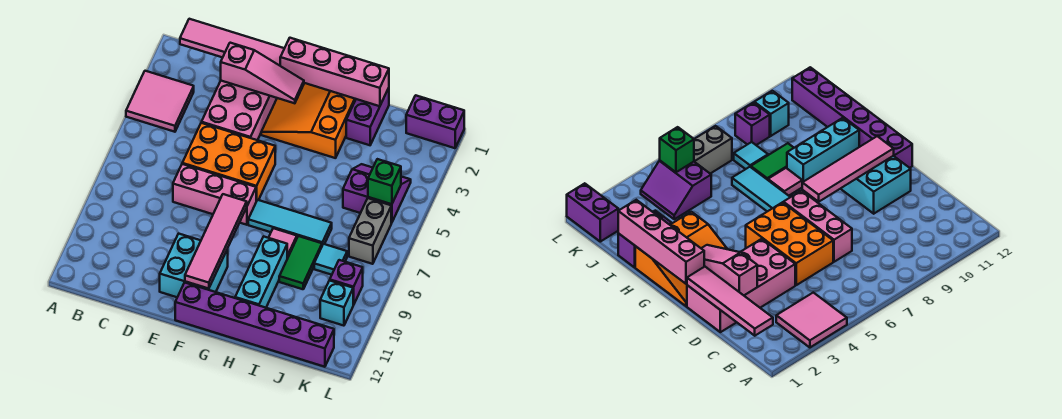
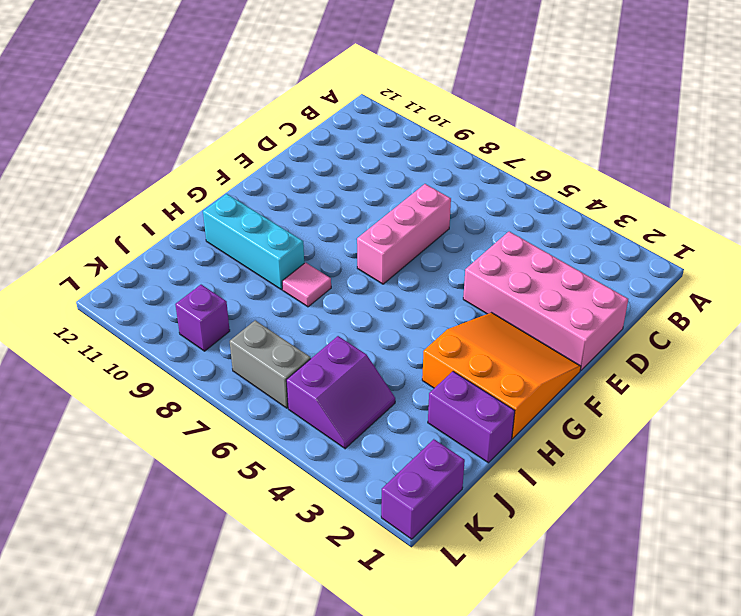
none -> pink tile A3:B4 level 1
none -> orange brick D5:F6 level 1
none -> cyan brick E10:F11 level 1

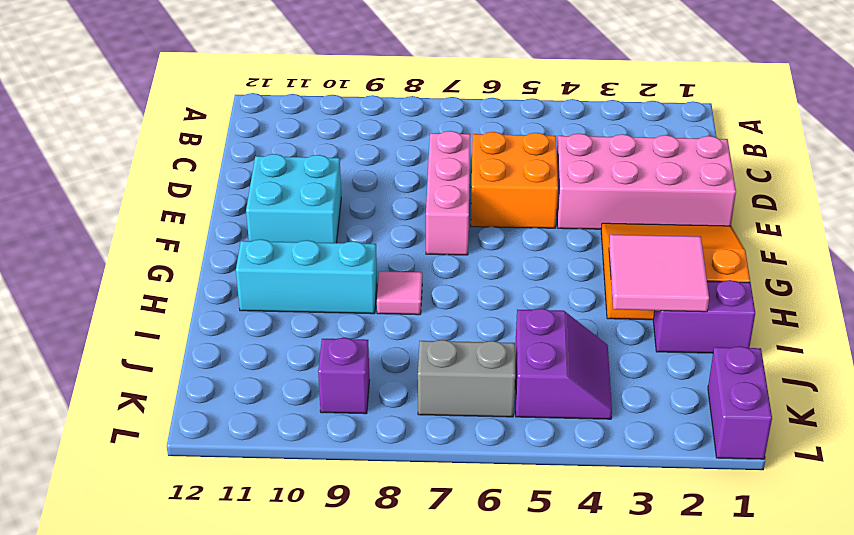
orange brick D5:E6 level 1 -> orange brick D5:F6 level 1
pink tile H2:I3 level 2 -> pink tile A3:B4 level 1
none -> purple brick F12:K12 level 1
none -> cyan tile G7:I7 level 1
none -> green tile I8:I9 level 1

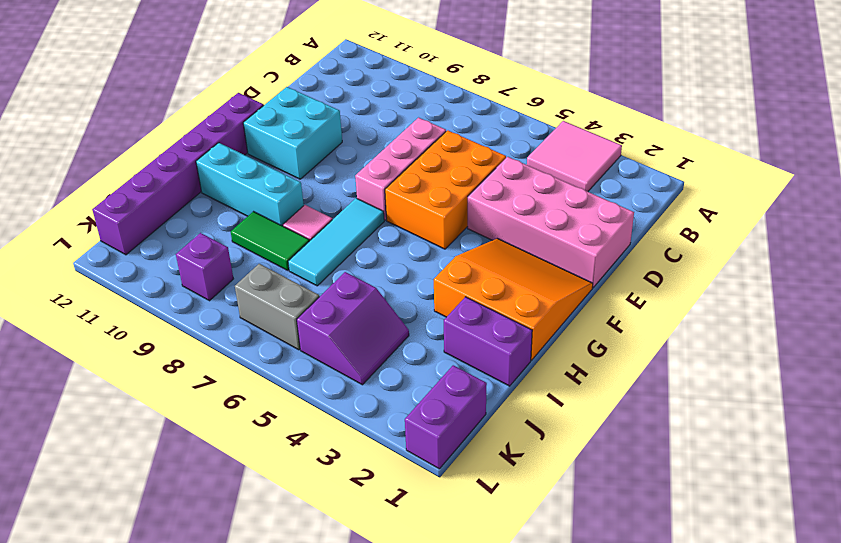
none -> cyan tile J8 level 1
none -> cyan brick K10 level 1
none -> pink tile B1:E1 level 2

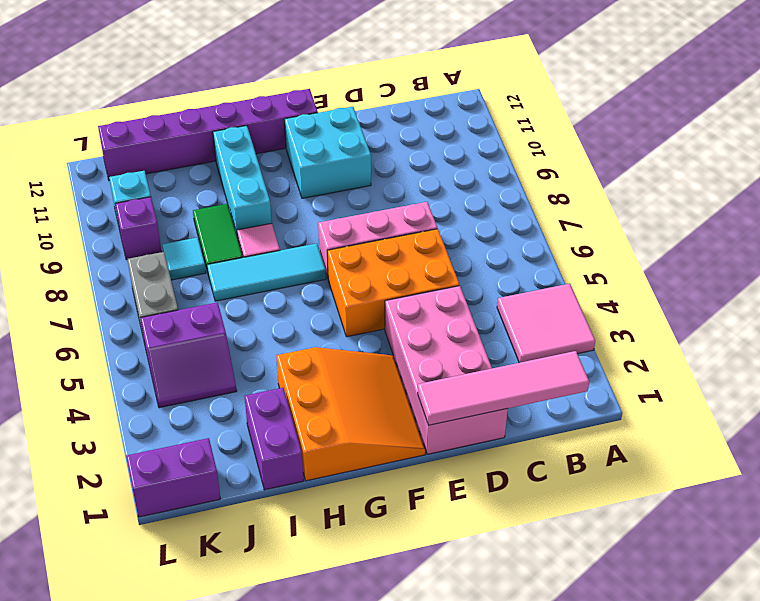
none -> pink slope D2:F2 level 2 top D
none -> pink brick F1:I1 level 2
none -> pink tile F8:F11 level 2

